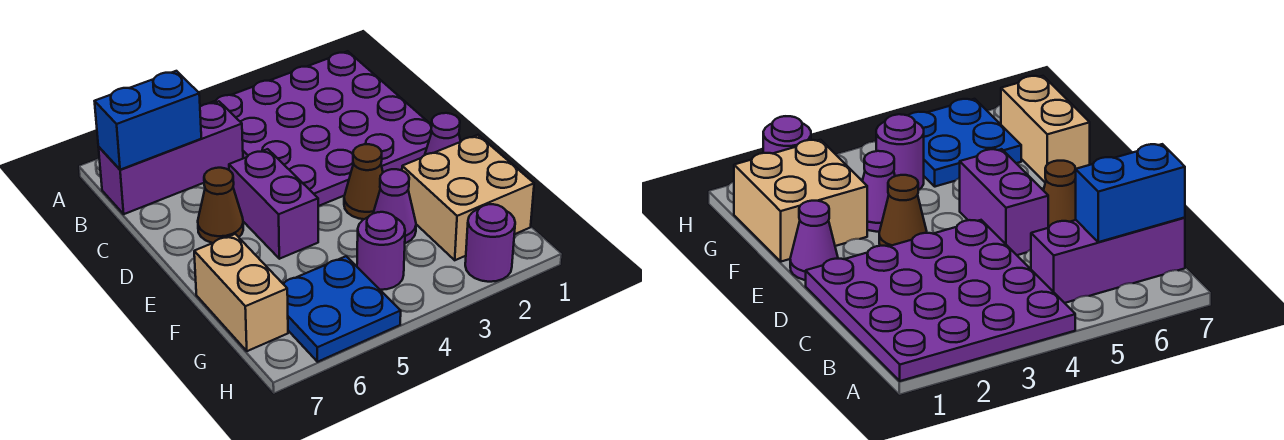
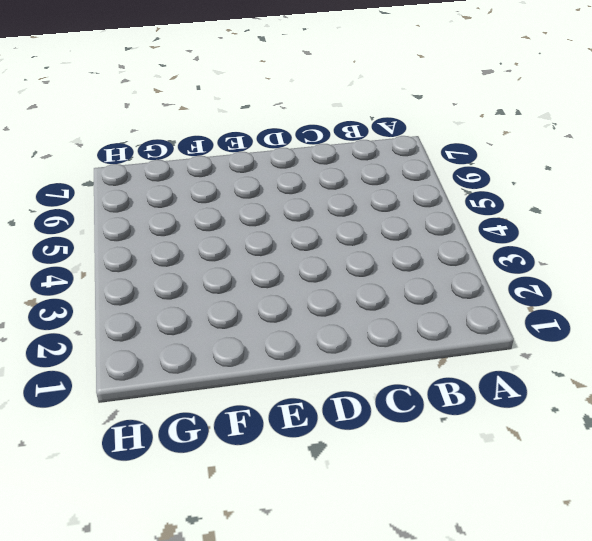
none -> purple plate A1:D4 level 1
none -> purple brick B5:B7 level 1
none -> purple brick D5:E5 level 1

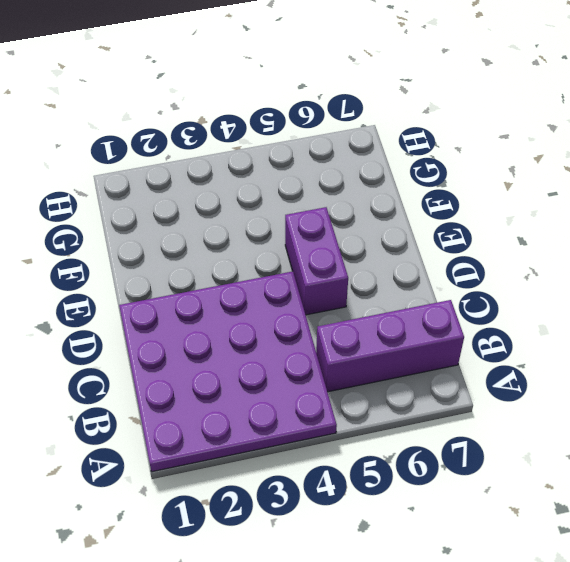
none -> brown cone D6 level 1
none -> purple cone E1 level 1
none -> brown cone E3 level 1

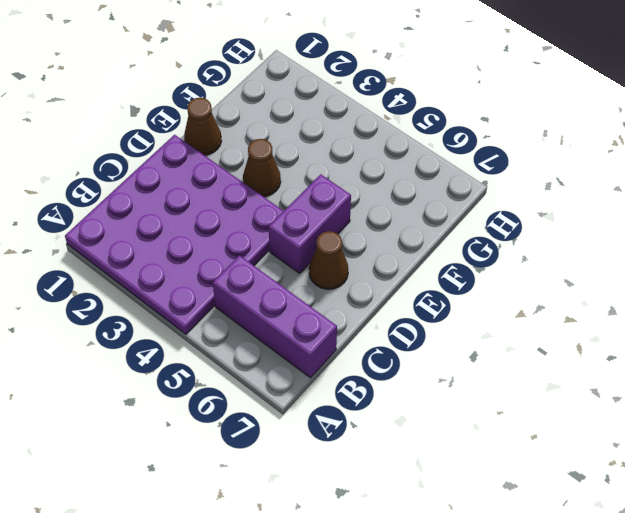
brown cone E1 level 1 -> purple cone E1 level 1
none -> tan brick F1:G2 level 1
none -> purple cone F3 level 1
none -> tan brick F7:G7 level 1

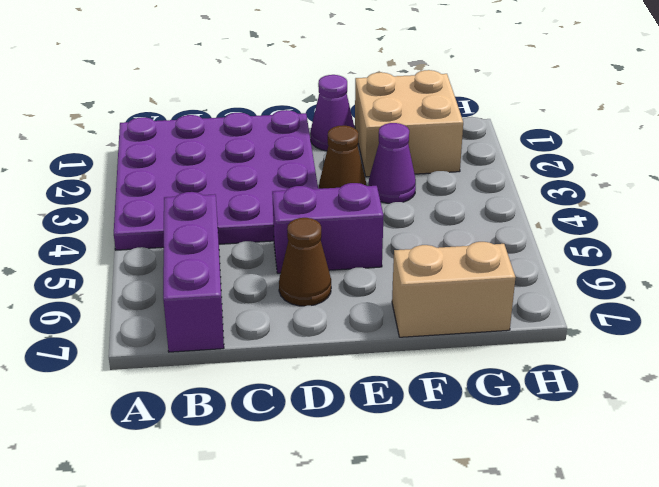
none -> purple round brick G4 level 1
none -> blue plate G5:H6 level 1
none -> purple round brick H2 level 1

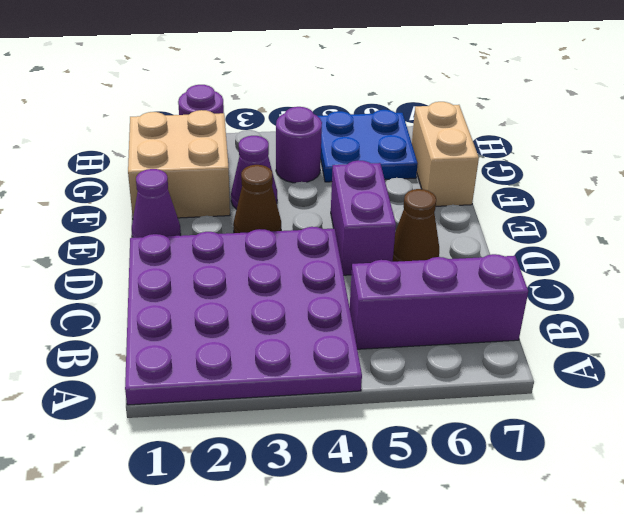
none -> blue brick B6:B7 level 2

